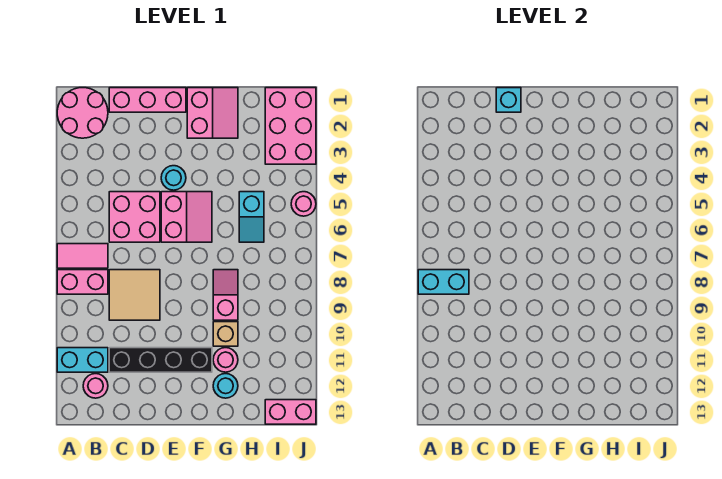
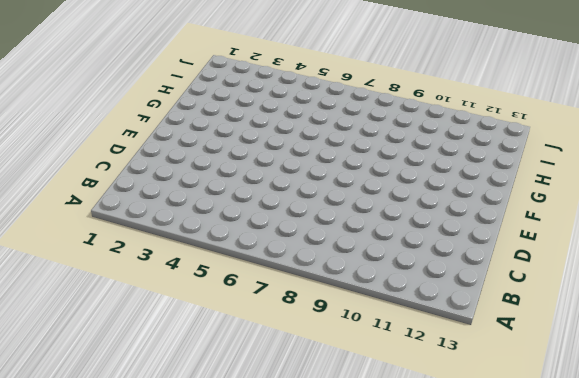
none -> pink round brick A1:B2 level 1
none -> pink tile A7:B7 level 1
none -> pink brick A8:B8 level 1

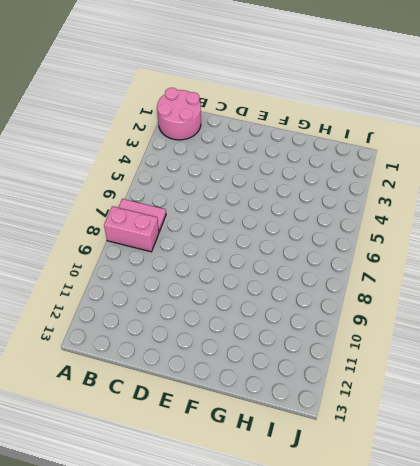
none -> cyan brick A11:B11 level 1
none -> pink round brick B12 level 1
none -> pink brick C1:E1 level 1

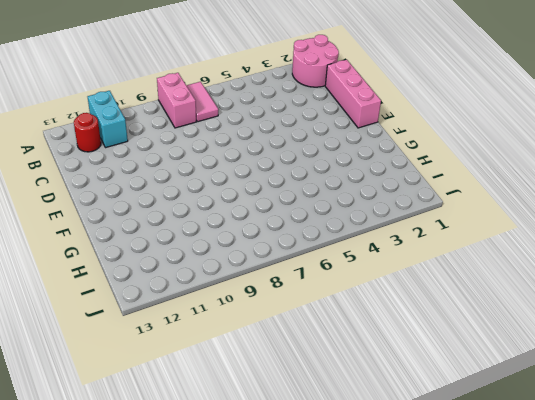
red round brick B12 level 1 -> pink round brick B12 level 1
none -> pink brick C5:D6 level 1
none -> tan tile C8:D9 level 1
none -> black brick C11:F11 level 1

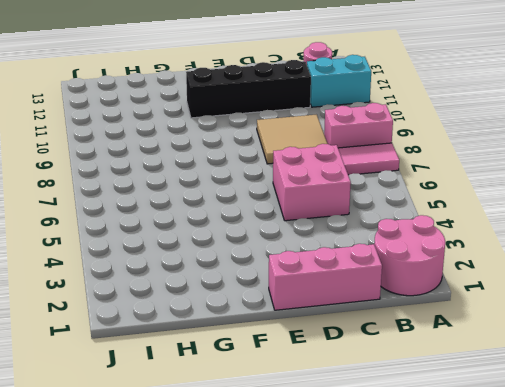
none -> cyan round brick E4 level 1
none -> pink slope E5:F6 level 1 top E
none -> pink slope F1:G2 level 1 top F

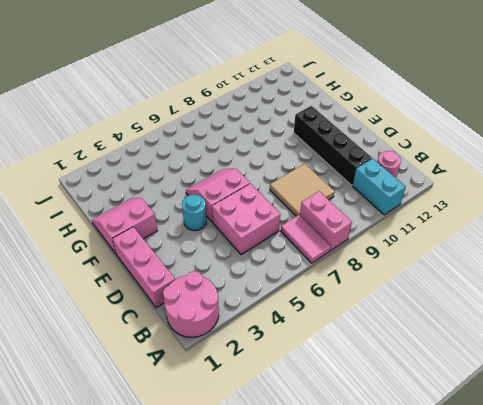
none -> pink slope G8:G9 level 1 top 9
none -> tan brick G10 level 1
none -> pink round brick G11 level 1

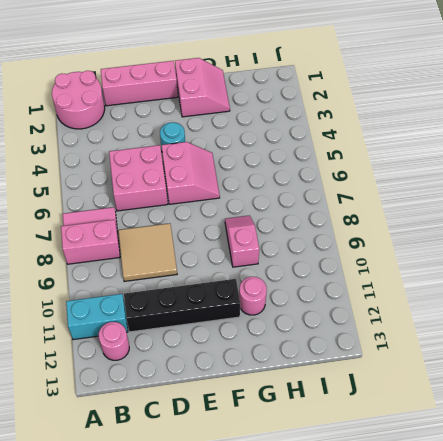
none -> tan brick G10 level 1
none -> cyan round brick G12 level 1
none -> cyan slope H5:H6 level 1 top 5

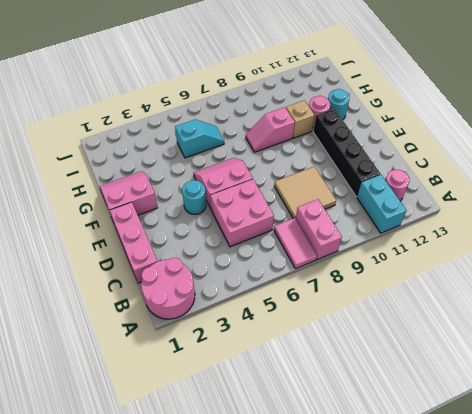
none -> pink brick I1:J3 level 1
none -> pink brick I13:J13 level 1
none -> pink round brick J5 level 1

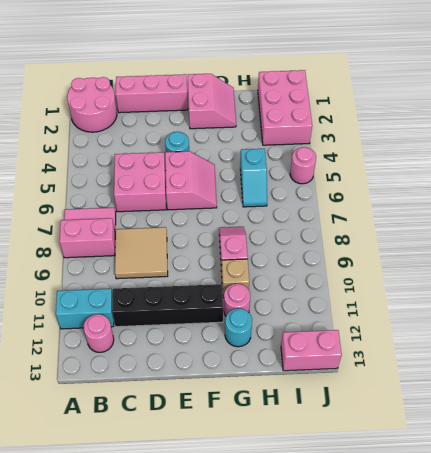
none -> cyan brick A8:B8 level 2
none -> cyan brick D1 level 2

